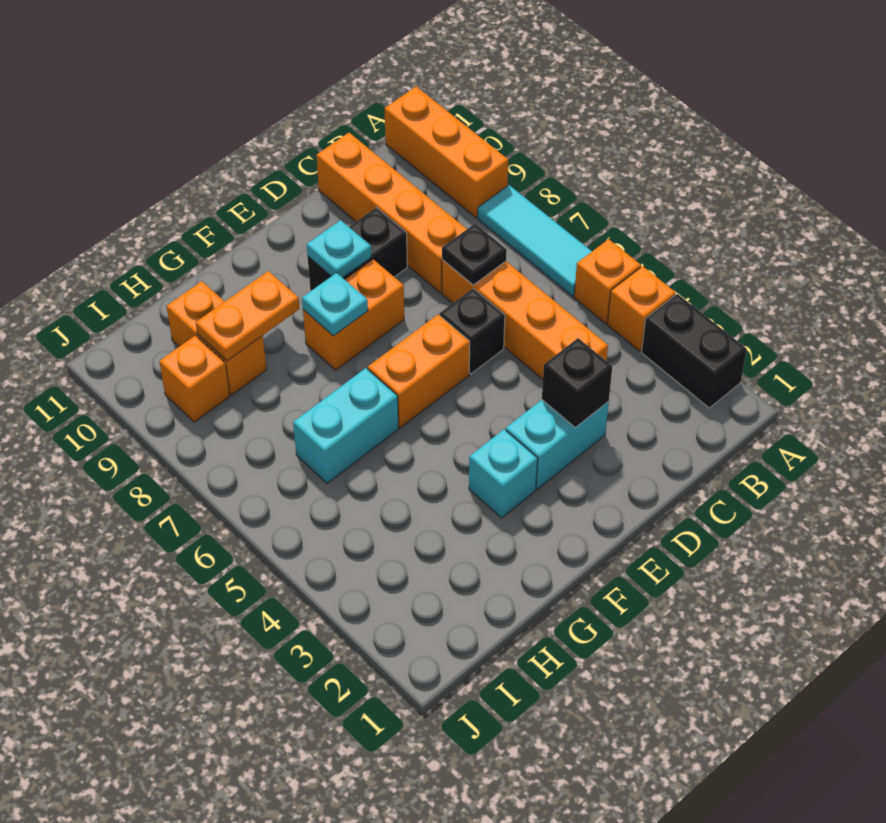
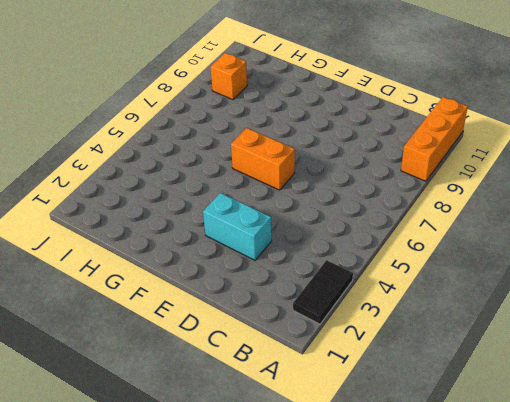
black tile A2:A3 level 1 -> black brick A2:A3 level 1
none -> orange brick A4 level 1
none -> orange brick A5 level 1
none -> cyan tile A6:A8 level 1

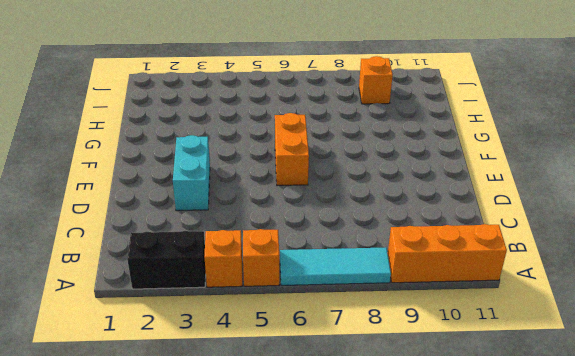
none -> orange brick C4:C7 level 1
none -> orange brick C8:C11 level 1
none -> black brick D6 level 1

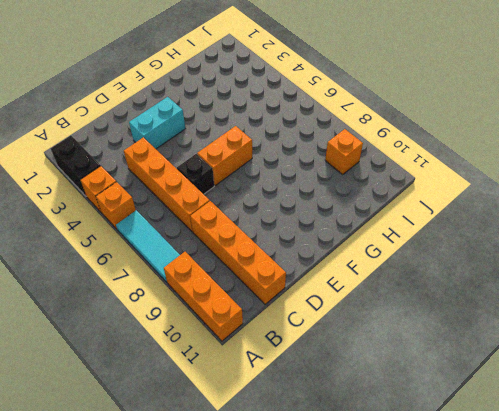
none -> black brick D9:E9 level 1
none -> orange brick E8:F8 level 1
none -> cyan brick F3 level 1

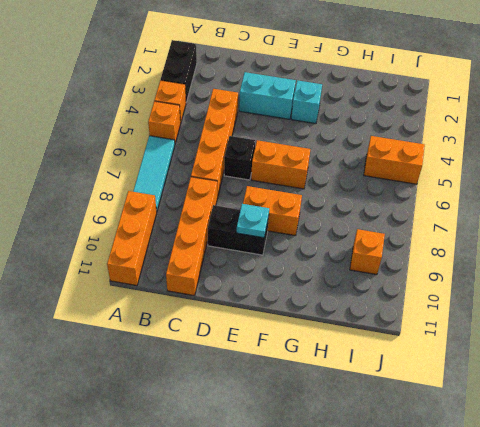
orange brick I5:J5 level 1 -> orange brick H9:H10 level 1
none -> cyan brick G6:H6 level 1
none -> black plate C7 level 2
none -> black brick D3 level 2

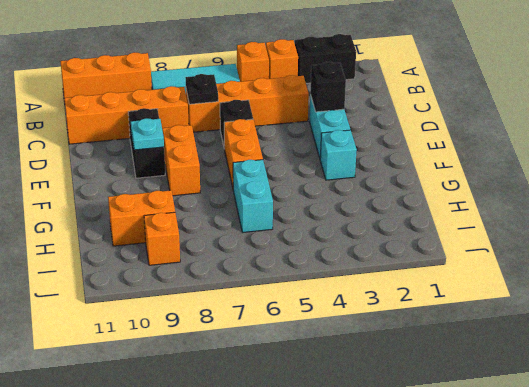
none -> cyan plate F8 level 2
none -> orange plate G9:H9 level 2

